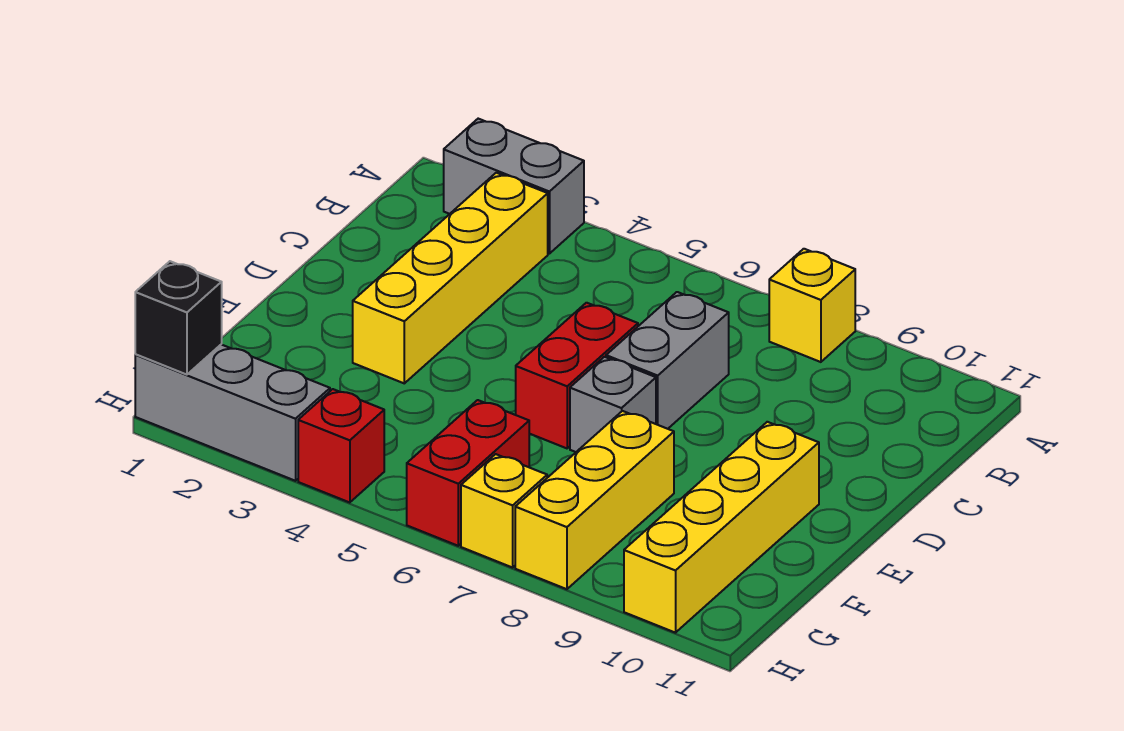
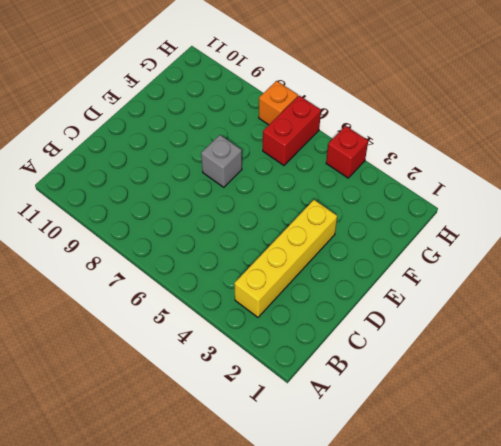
orange brick H7 level 1 -> yellow brick H7 level 1
none -> grey brick A2:A3 level 1
none -> yellow brick A8 level 1
none -> grey brick C7:D7 level 1

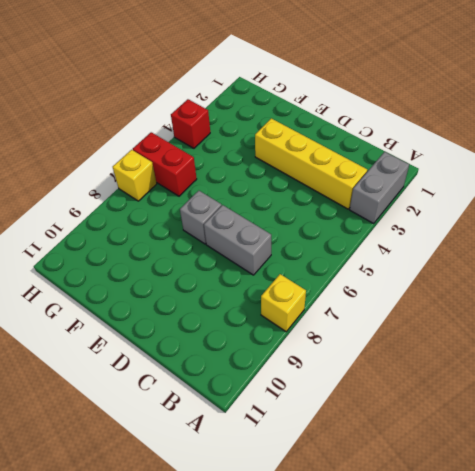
none -> red brick D6:E6 level 1
none -> yellow brick E10:H10 level 1
none -> yellow brick F8:H8 level 1

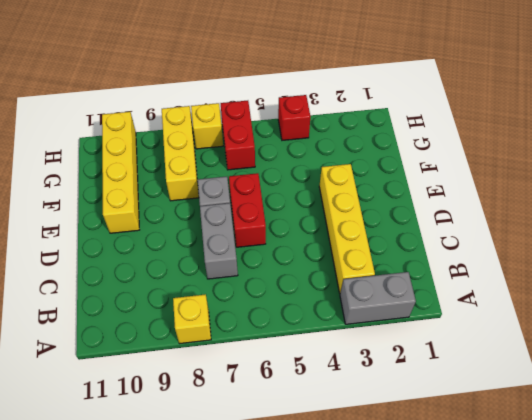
none -> grey brick H1:H3 level 1
none -> black brick H1 level 2

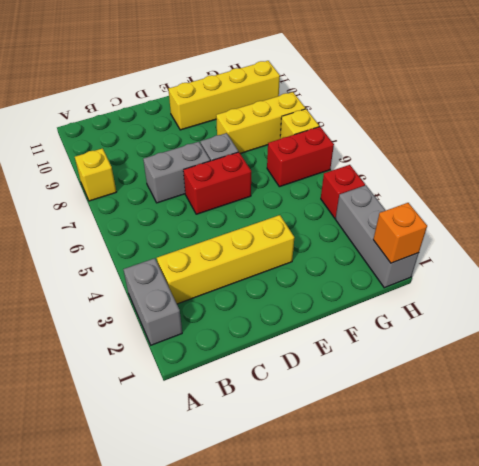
orange brick H1 level 2 -> black brick H1 level 2

